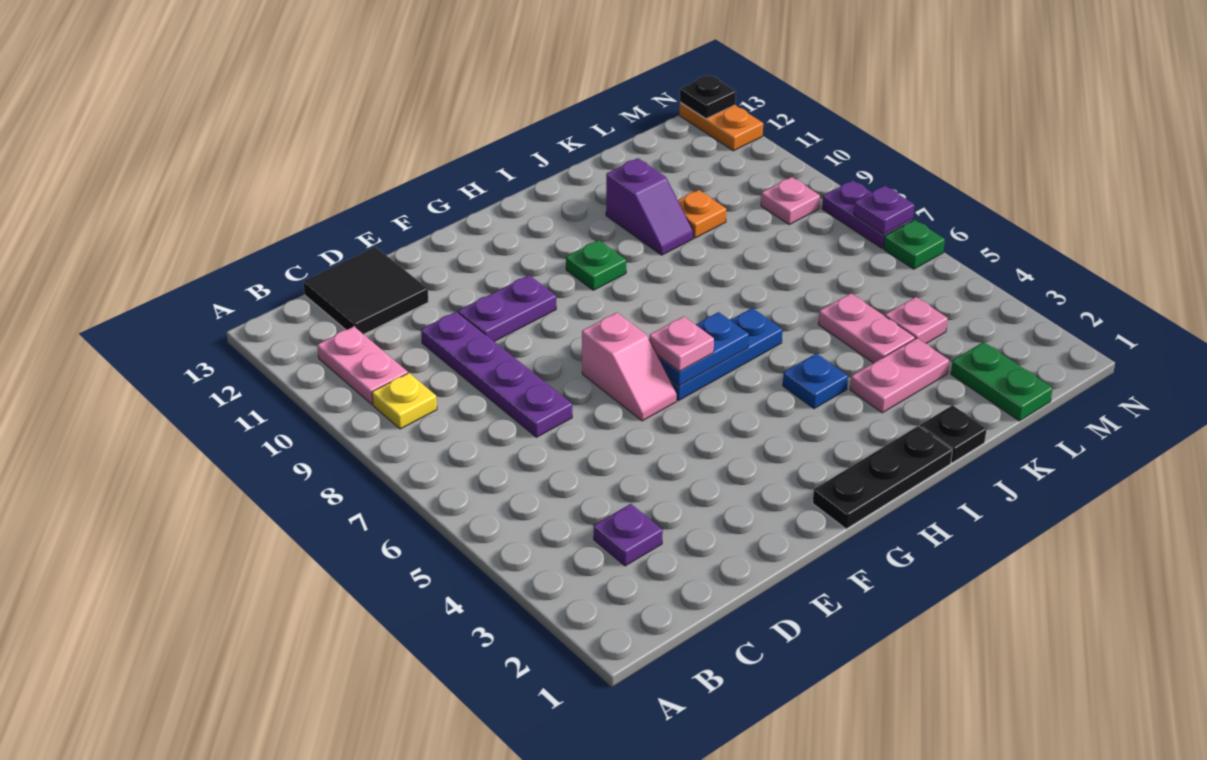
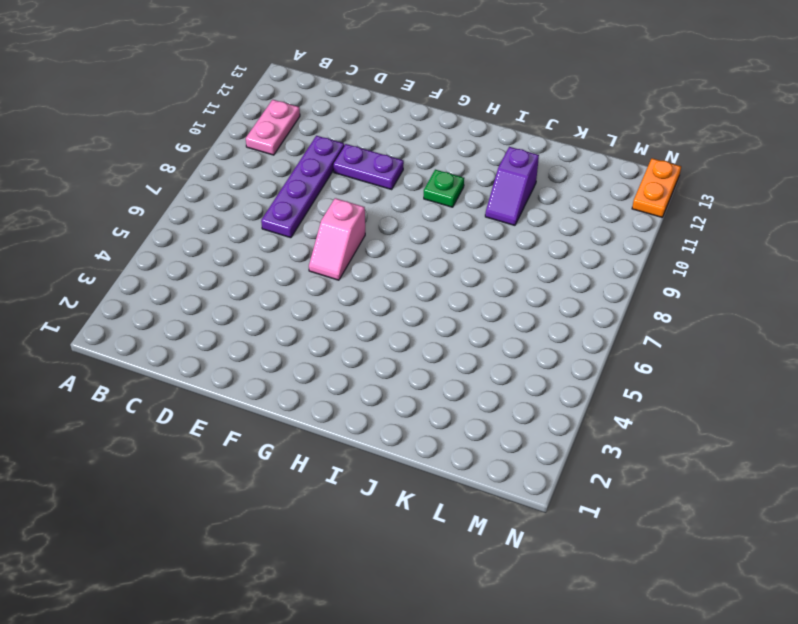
none -> yellow plate B9 level 1
none -> purple plate C3 level 1
none -> black tile C12:D13 level 1

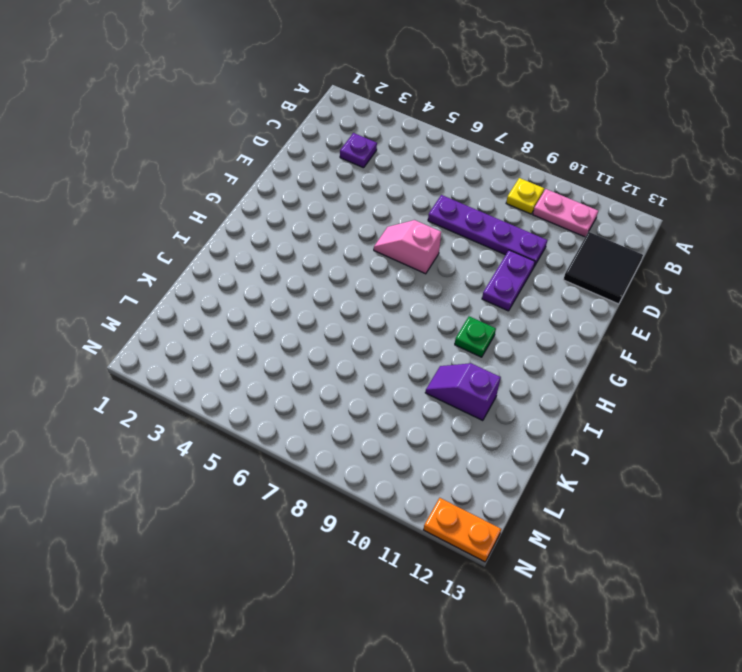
none -> black plate G1:I1 level 1
none -> blue plate G6:I6 level 1
none -> blue plate I4 level 1

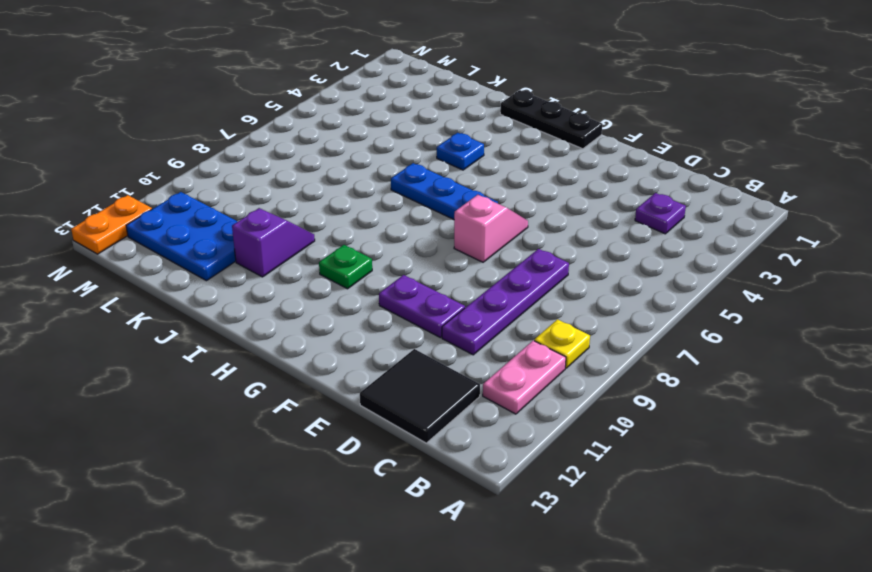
blue plate K11:M12 level 1 -> none
none -> black plate J1 level 1
none -> pink plate J3:K3 level 1
none -> pink plate K4:K5 level 1

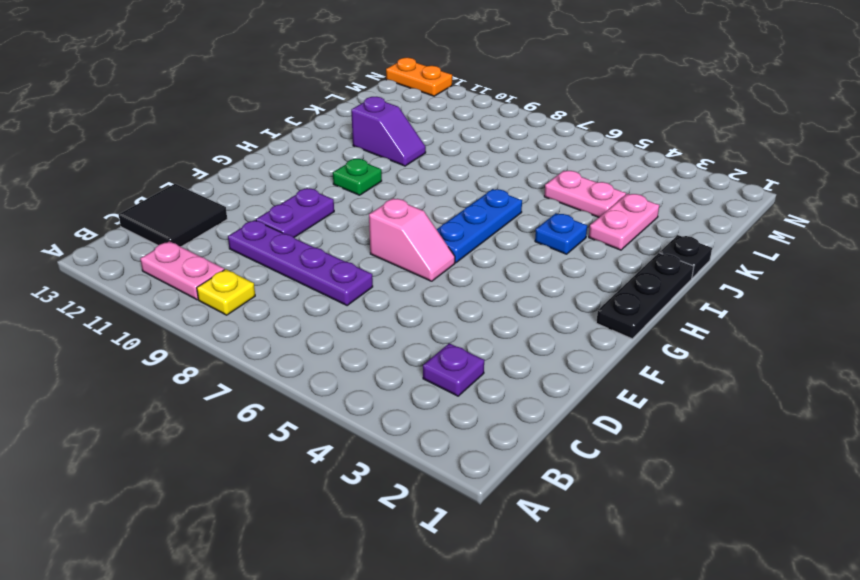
none -> orange plate K10 level 1
none -> green plate L1:L2 level 1
none -> pink plate L4 level 1

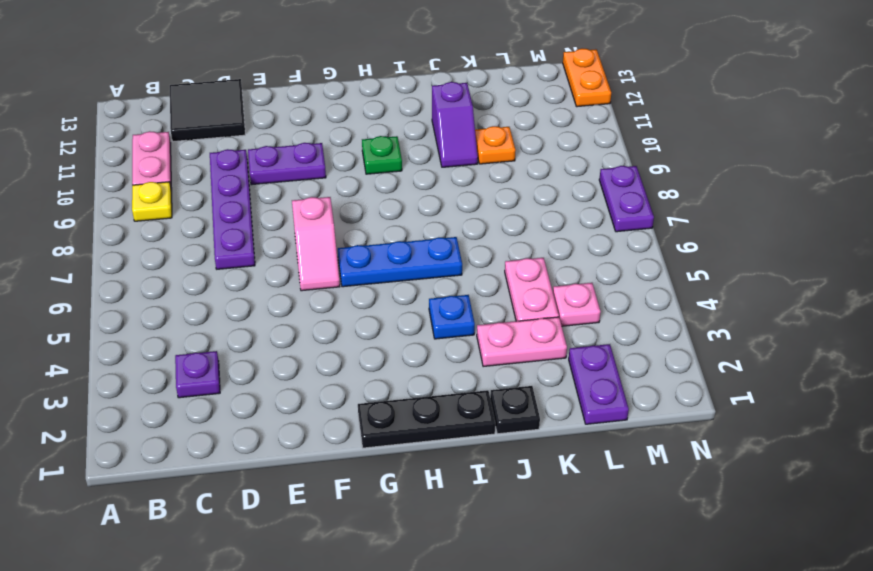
purple plate L1:L2 level 1 -> green plate L1:L2 level 1
none -> pink plate M9 level 1
none -> green plate N6 level 1
none -> blue plate G6:H6 level 2

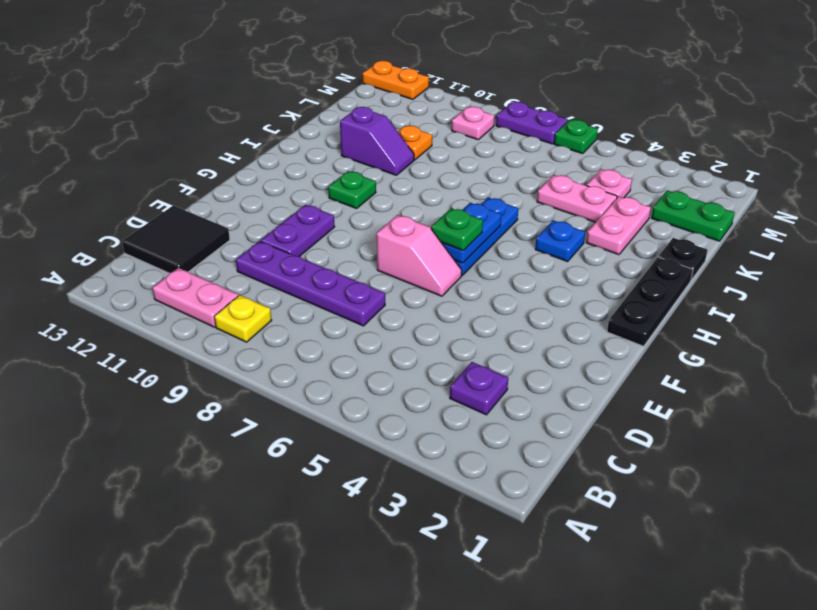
green plate G6 level 3 -> pink plate G6 level 3
none -> purple plate N7 level 2
none -> black plate N13 level 2

